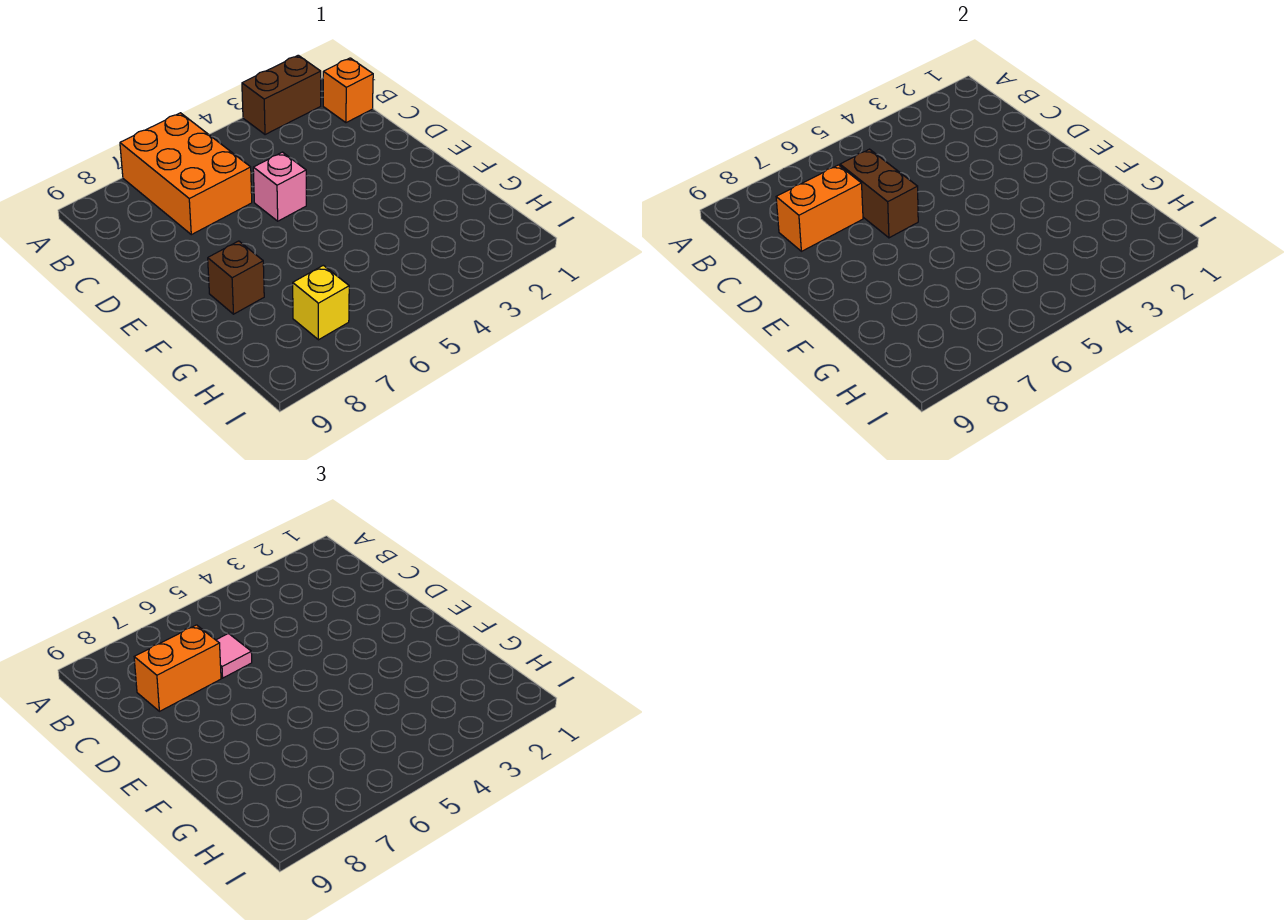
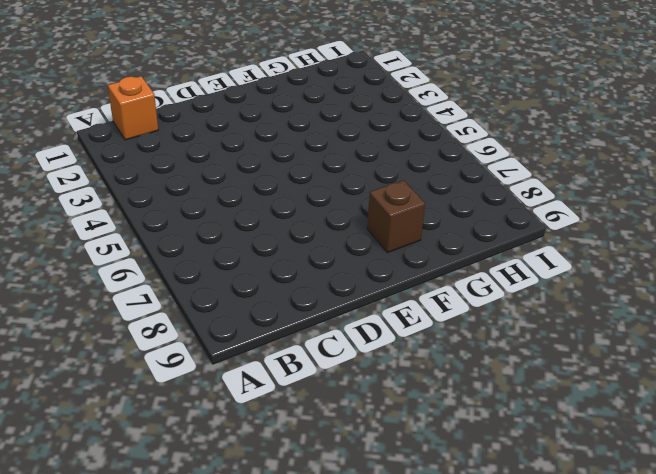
none -> brown brick A2:A3 level 1
none -> orange brick A6:C7 level 1

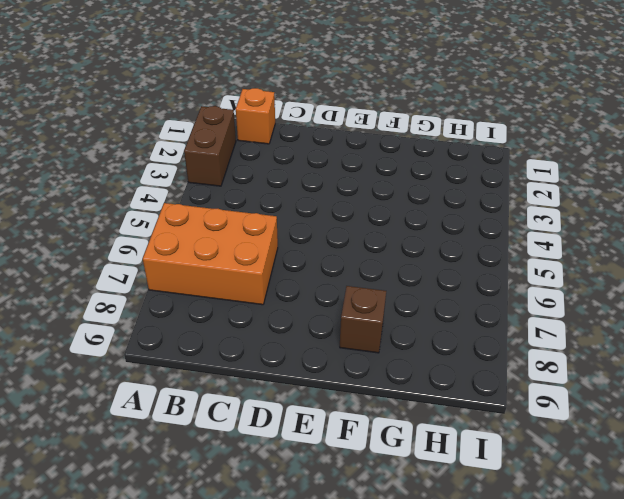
none -> pink brick D5 level 1
none -> yellow brick H7 level 1

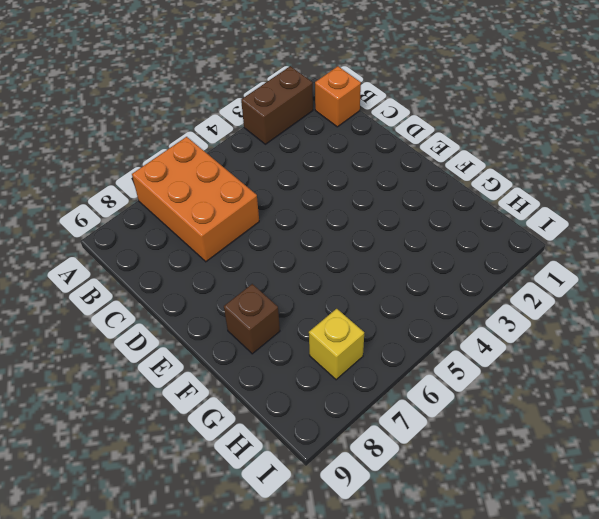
none -> pink brick D5 level 1
none -> brown brick C6:D6 level 2

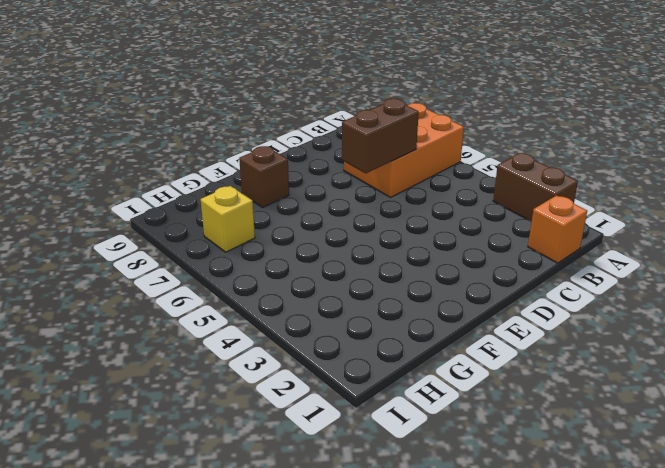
none -> pink brick D5 level 1
none -> orange brick C7:C8 level 2

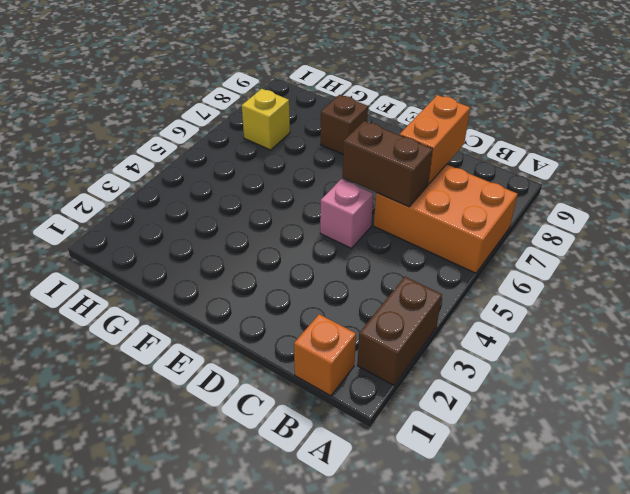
none -> pink tile C6 level 3
none -> orange brick C7:C8 level 3

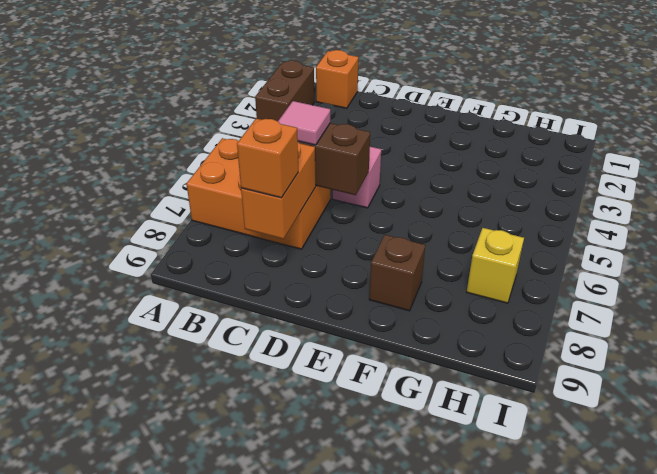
orange brick C8 level 3 -> orange brick C7:C8 level 3

